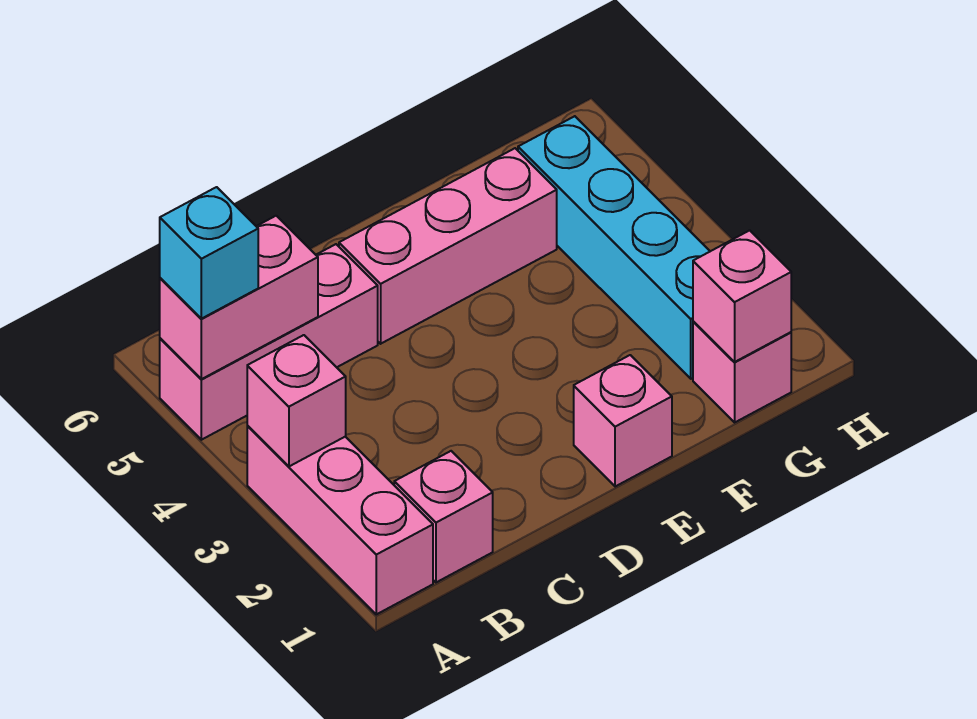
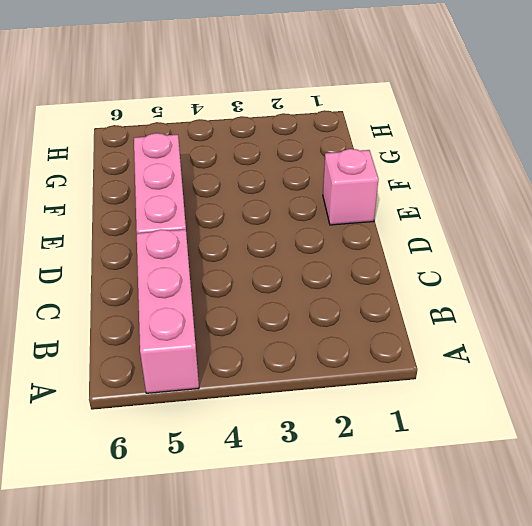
none -> pink brick A1:A3 level 1
none -> pink brick B1 level 1

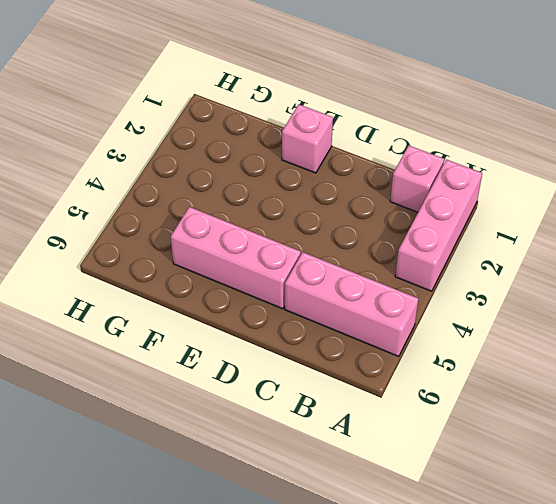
none -> pink brick G1 level 1
none -> cyan brick G2:G5 level 1

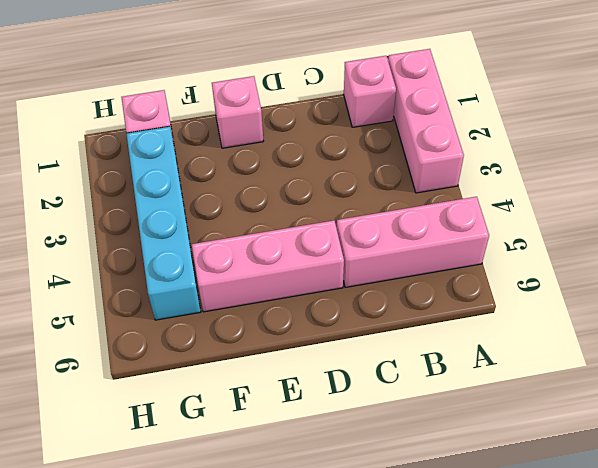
none -> pink brick A3 level 2
none -> pink brick A5:B5 level 2

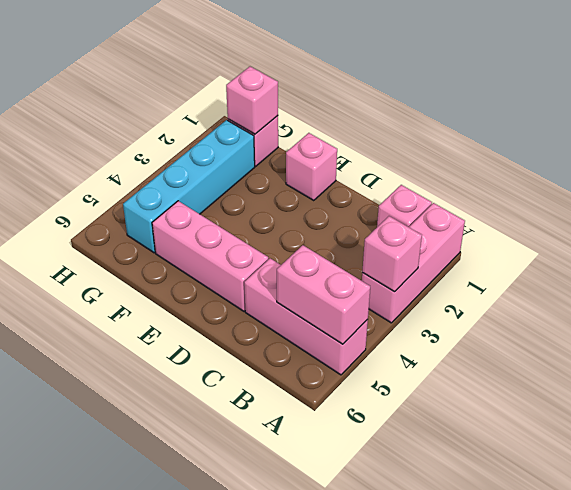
none -> cyan brick A5 level 3

